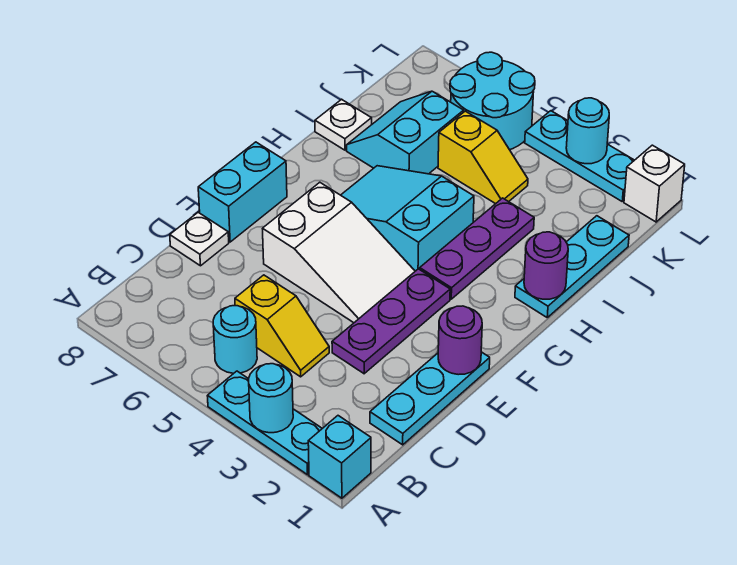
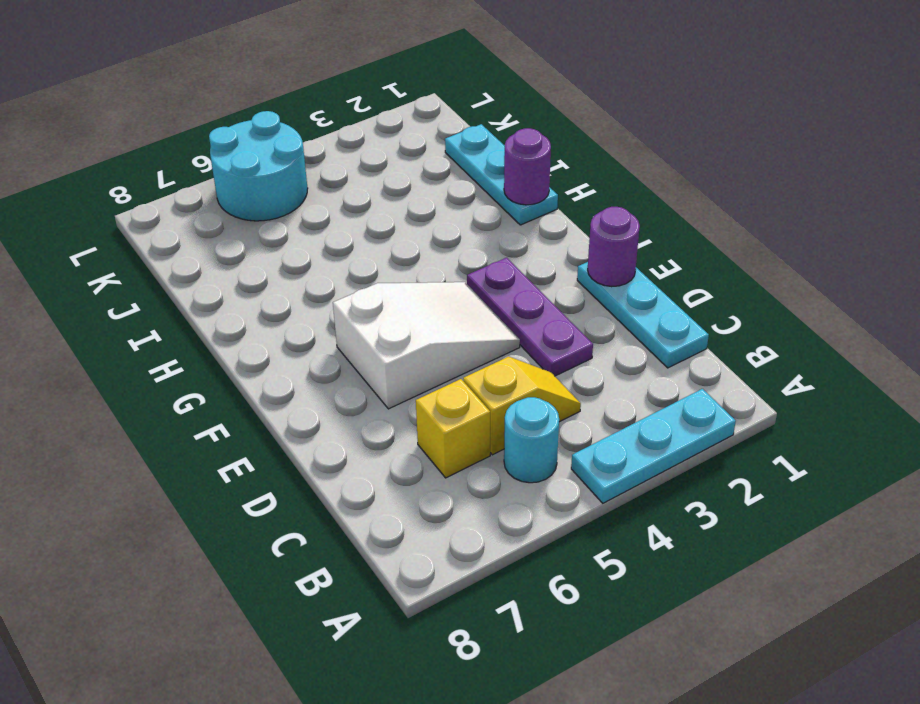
yellow brick C6 level 1 -> none
none -> cyan brick A1 level 1
none -> white plate D8 level 1
none -> cyan brick E8:F8 level 1

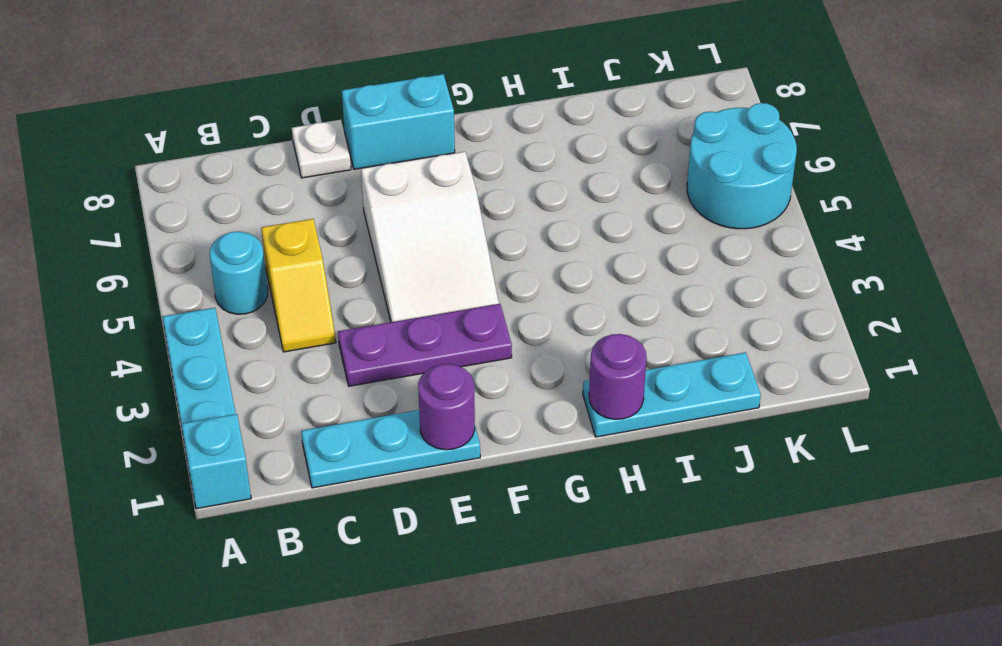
none -> purple plate G3:I3 level 1
none -> cyan slope G4:H6 level 1 top 4
none -> cyan slope I6:J7 level 1 top 6

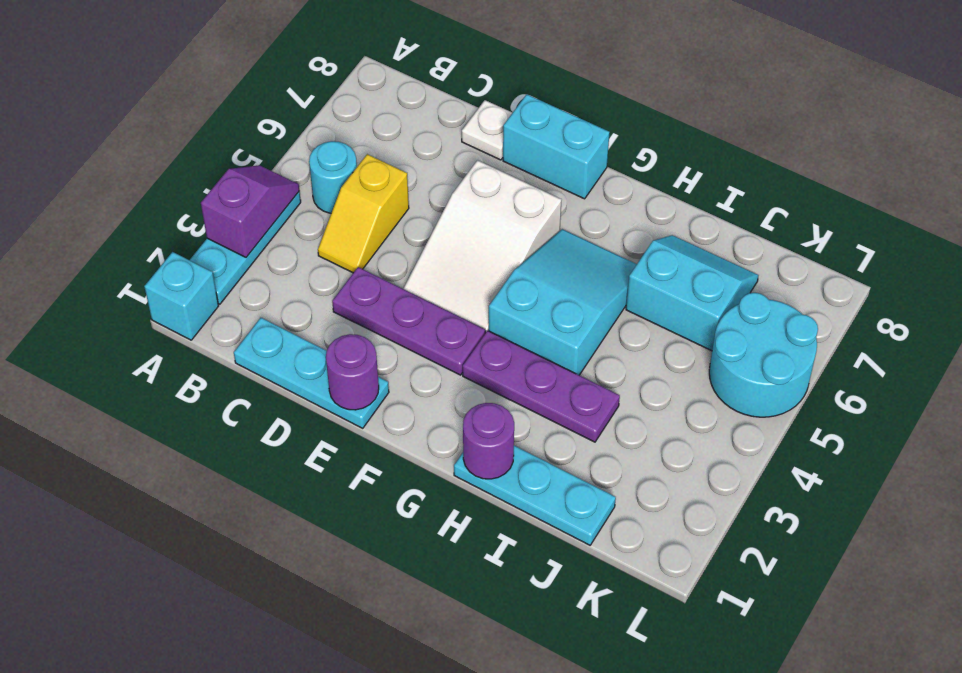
purple slope A3:A4 level 2 top 3 -> cyan round brick A3 level 2
none -> white plate I8 level 1
none -> yellow slope J4:J5 level 1 top 5
none -> white brick L1 level 1

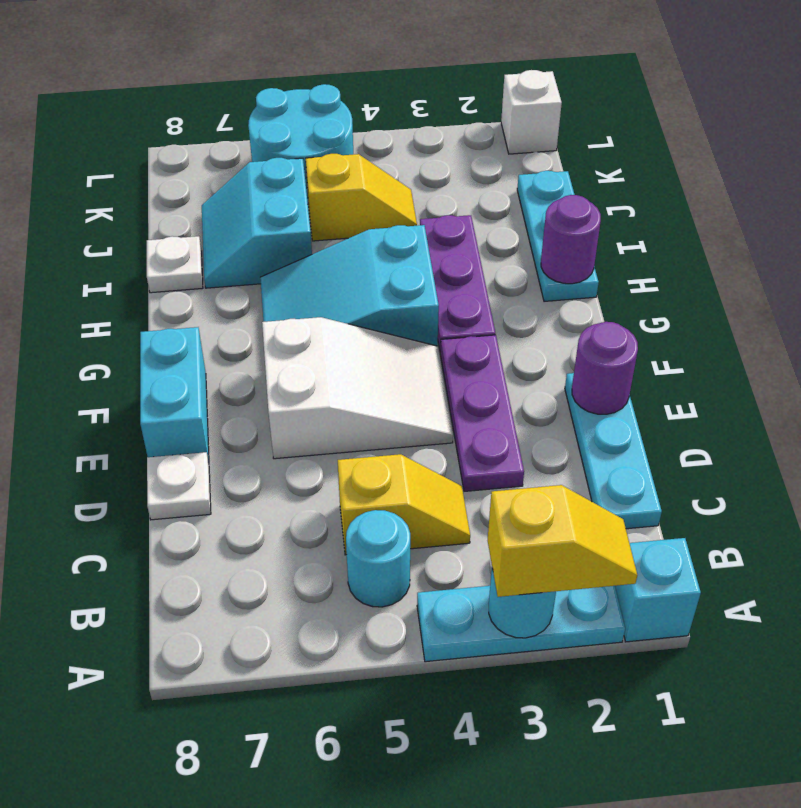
yellow slope A2:A3 level 3 top 3 -> none
none -> cyan plate L2:L4 level 1
none -> cyan round brick L3 level 2

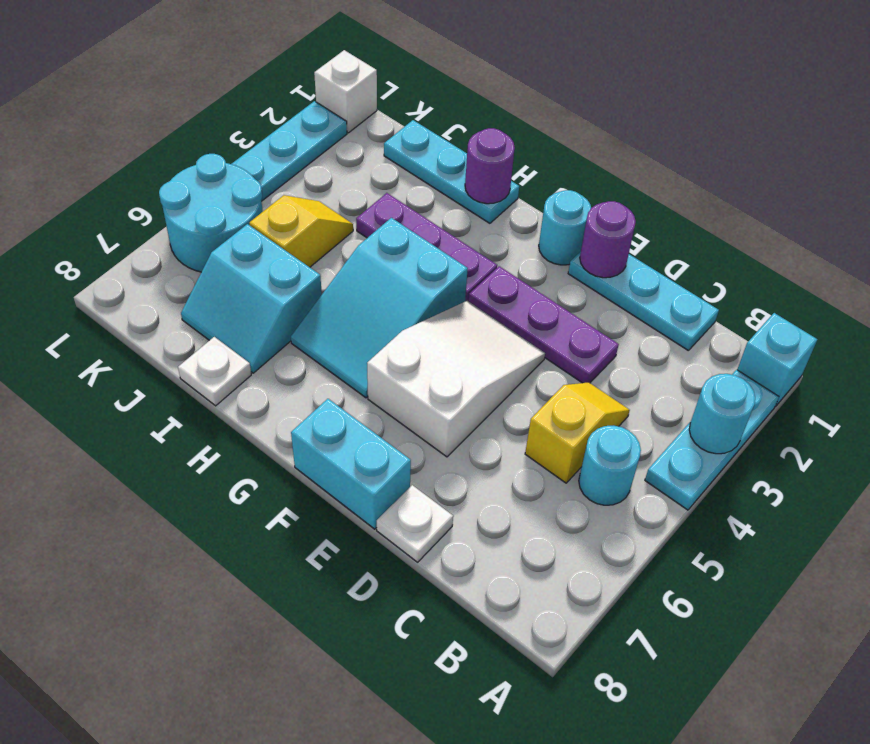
cyan round brick F1 level 1 -> cyan round brick L3 level 2

